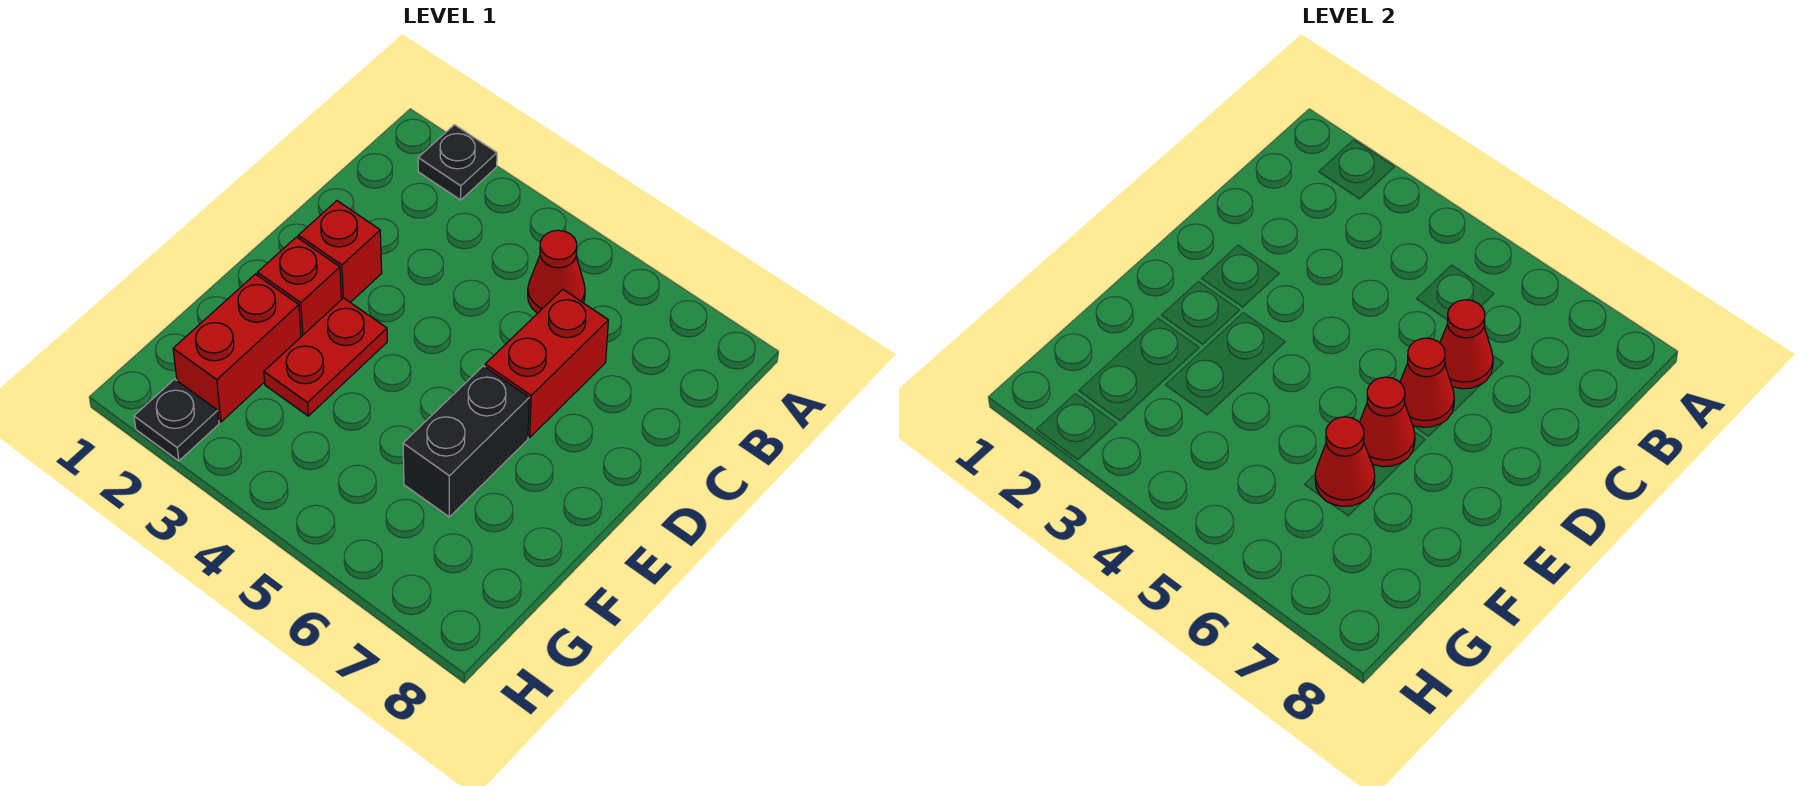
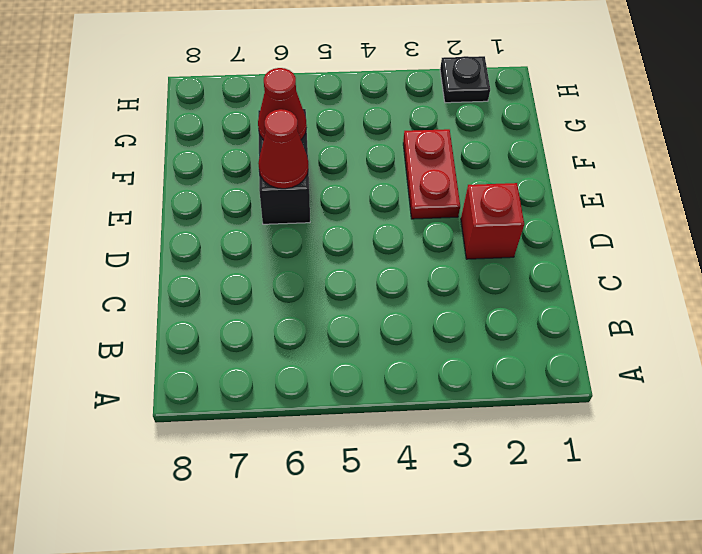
none -> black plate A2 level 1
none -> red cone B5 level 1
none -> red brick C6:D6 level 1

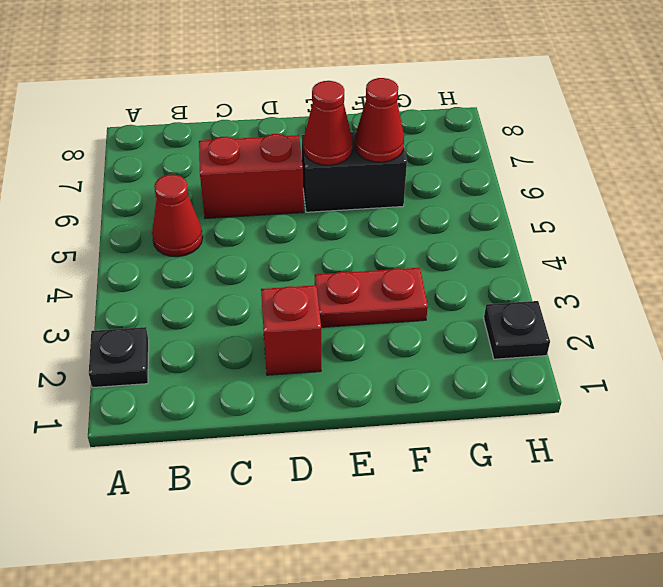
none -> red brick E2 level 1
none -> red brick F2:G2 level 1
none -> red cone C6 level 2

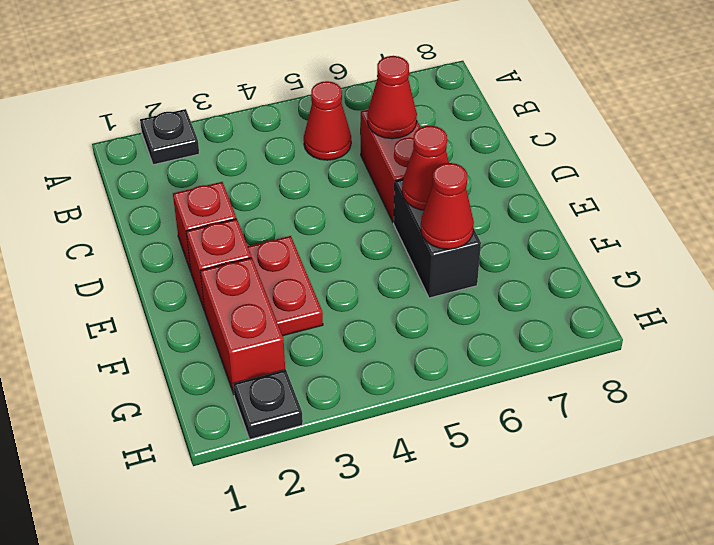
none -> red cone D6 level 2

